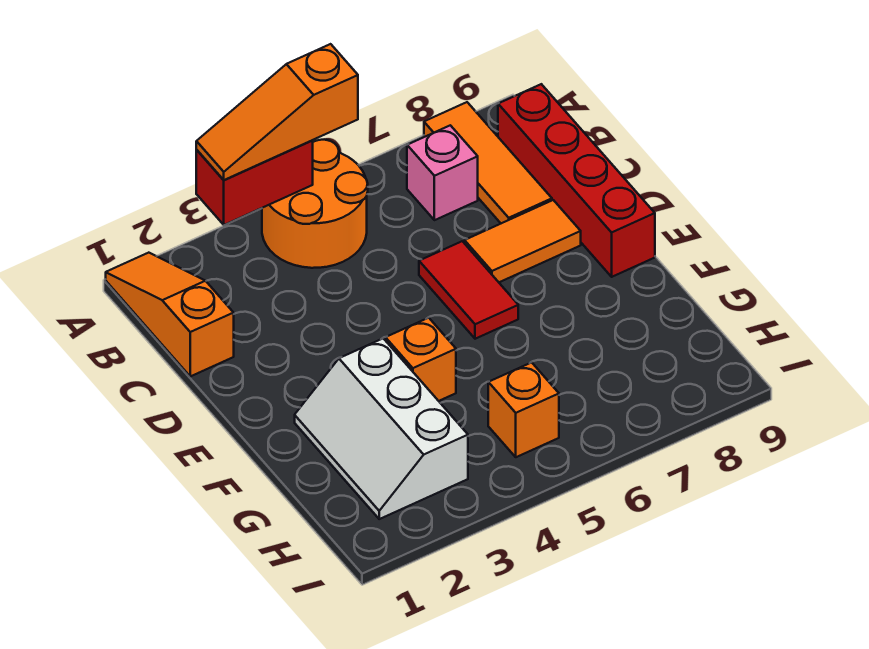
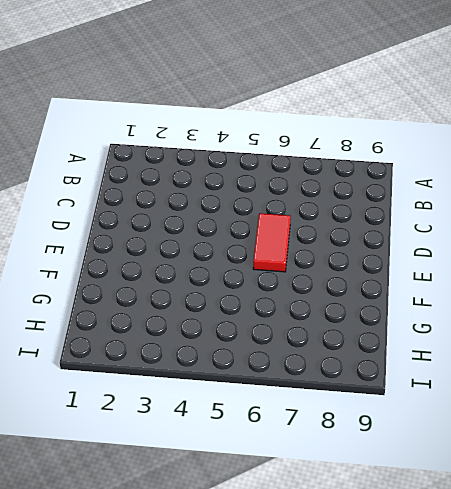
none -> orange slope A1:C1 level 1 top C
none -> orange round brick A4:B5 level 1
none -> orange tile A8:C8 level 1

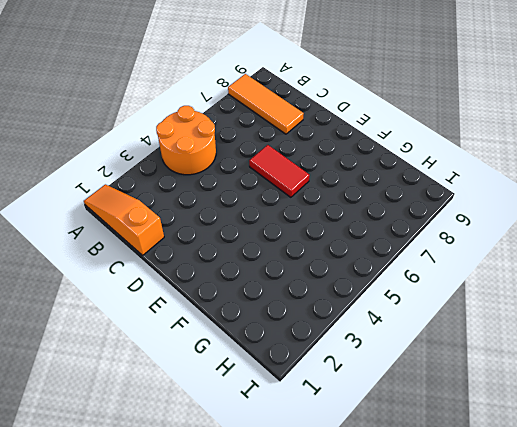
none -> pink brick B7 level 1
none -> red brick B9:E9 level 1
none -> orange tile D7:D8 level 1

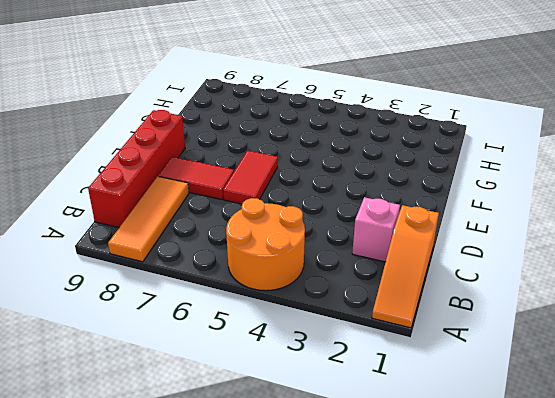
pink brick C2 level 1 -> pink brick B7 level 1
red tile D7:D8 level 1 -> orange tile D7:D8 level 1
none -> white slope F2:H3 level 1 top 3
none -> orange brick F4 level 1
none -> orange brick H5 level 1

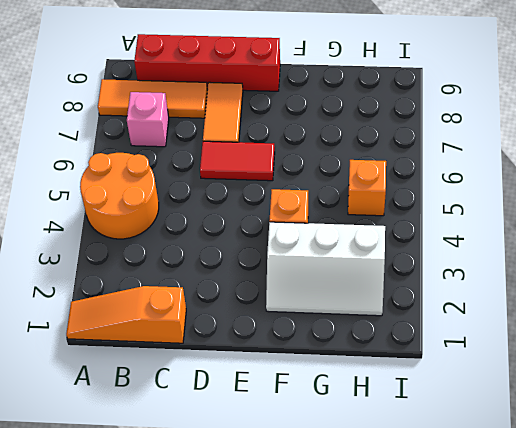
none -> red brick A3:A4 level 2
none -> orange slope A3:A5 level 3 top 5

